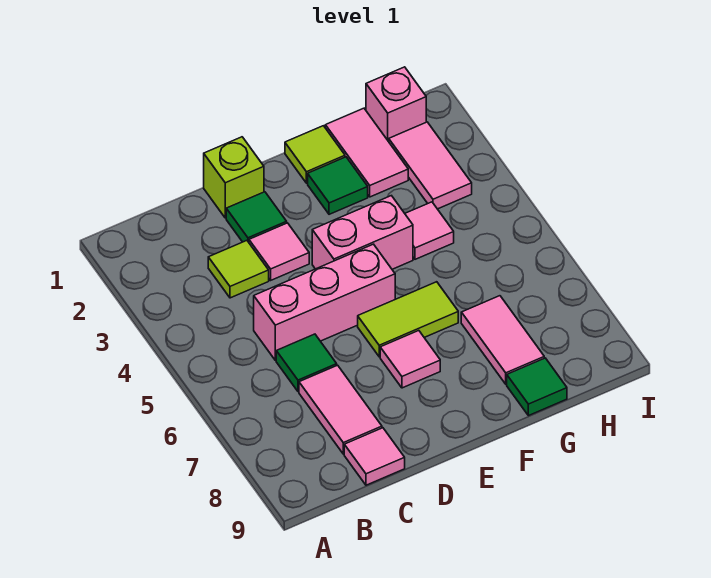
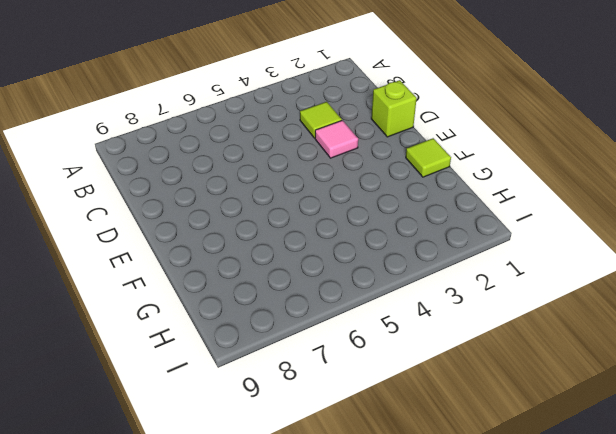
none -> pink brick C5:E5 level 1
none -> green tile C6 level 1
none -> pink tile C7:C8 level 1

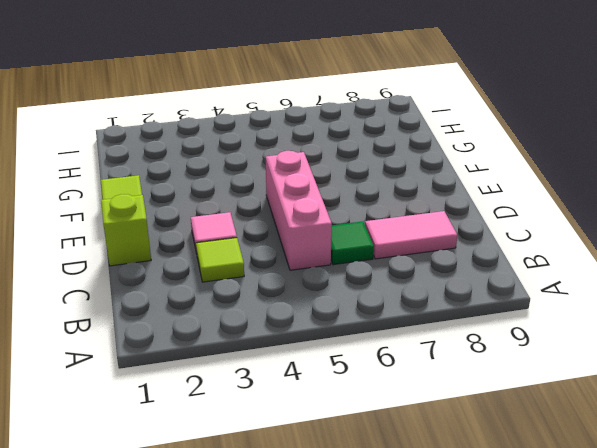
none -> pink tile C9 level 1
none -> green tile D2 level 1
none -> pink brick E4:F4 level 1

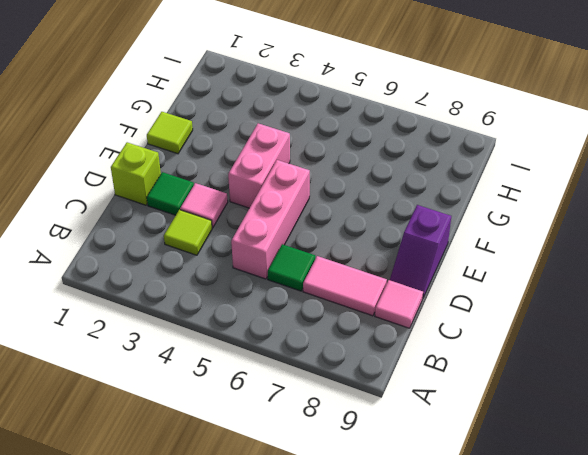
purple slope D9:E9 level 1 top E -> none
none -> lime tile E6:F6 level 1
none -> pink tile E7 level 1
none -> green tile F2 level 1

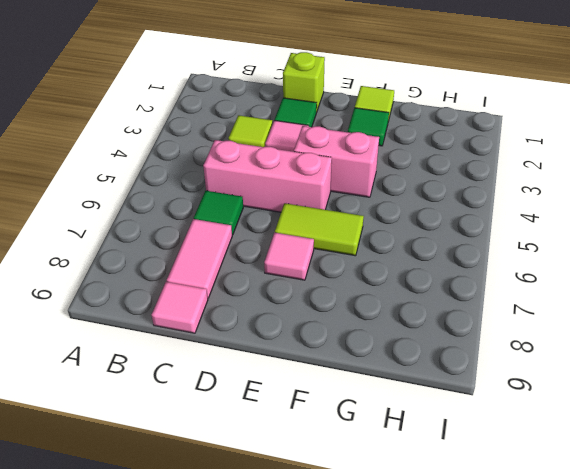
none -> pink tile G1:G2 level 1
none -> pink tile G4 level 1
none -> pink tile G7:G8 level 1

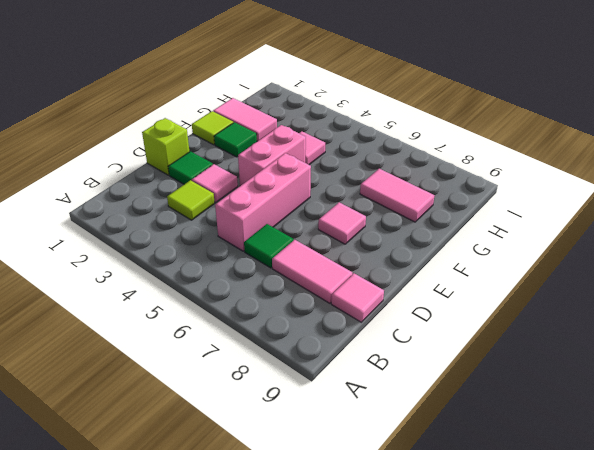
none -> lime tile E6:F6 level 1
none -> green tile G9 level 1
none -> pink brick H1 level 1

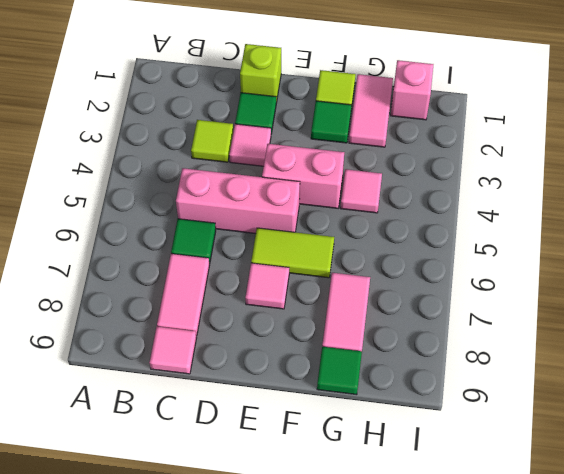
none -> pink tile H2:H3 level 1

